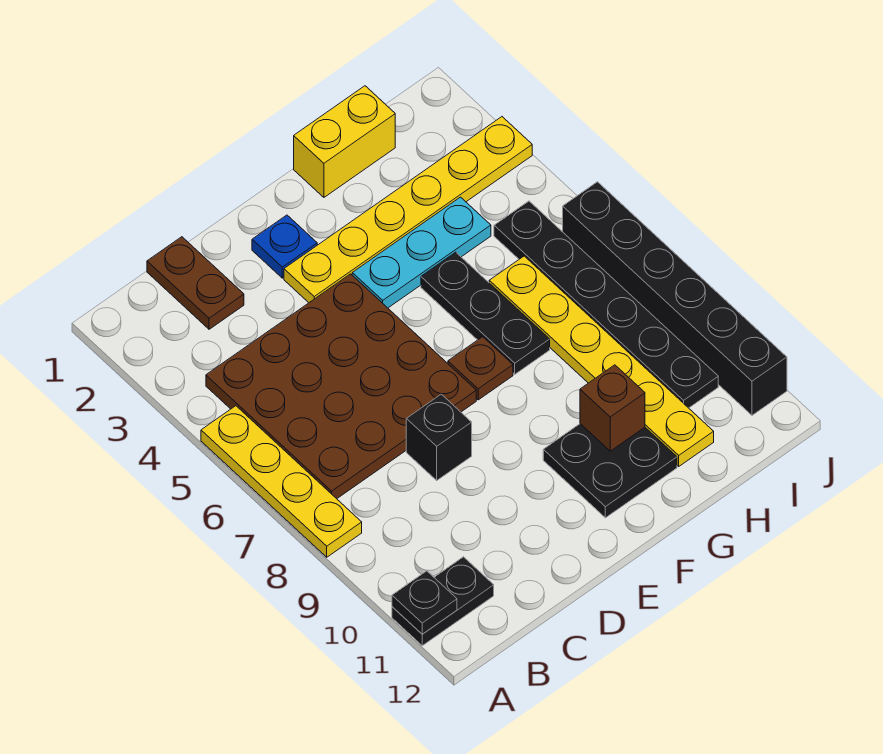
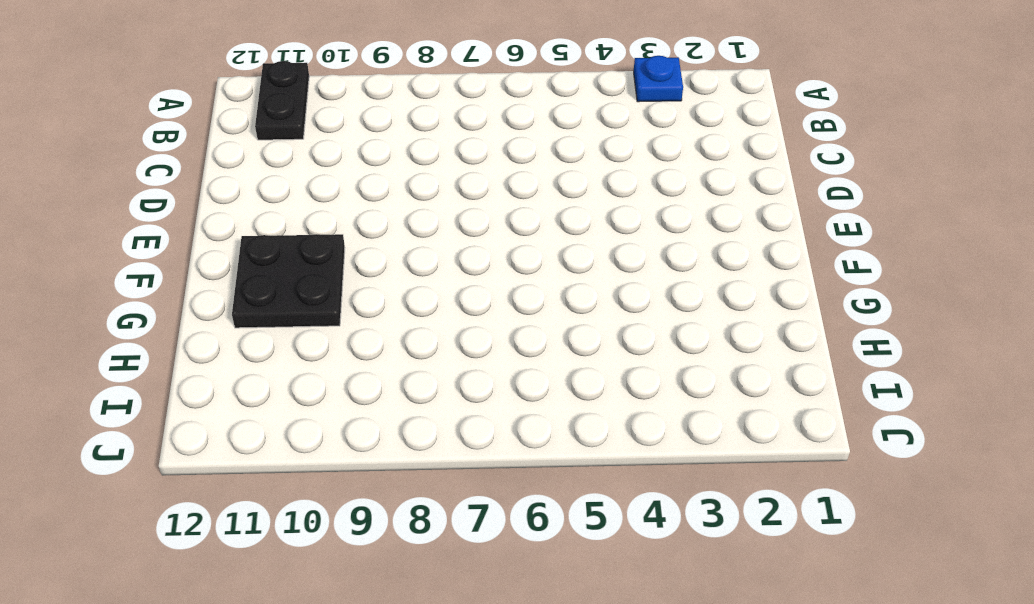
blue plate A3 level 1 -> blue plate E2 level 1
none -> yellow plate A5:A8 level 1
none -> brown plate B4:E7 level 1
none -> brown plate C1:C2 level 1

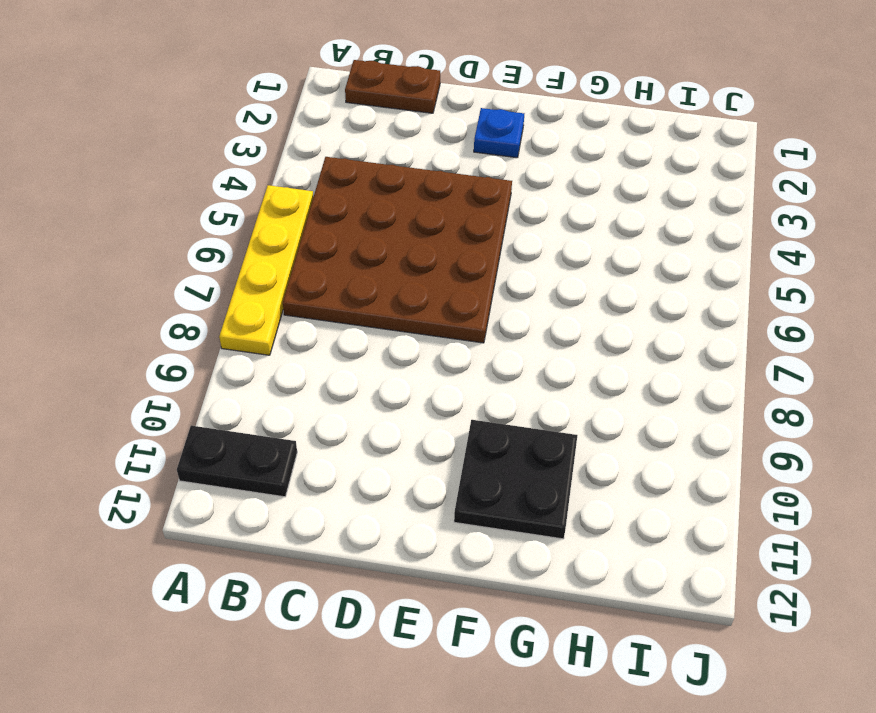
brown plate B1:C1 level 1 -> brown plate C1:C2 level 1
none -> black brick D8 level 1
none -> yellow plate E3:J3 level 1
none -> cyan plate F4:H4 level 1

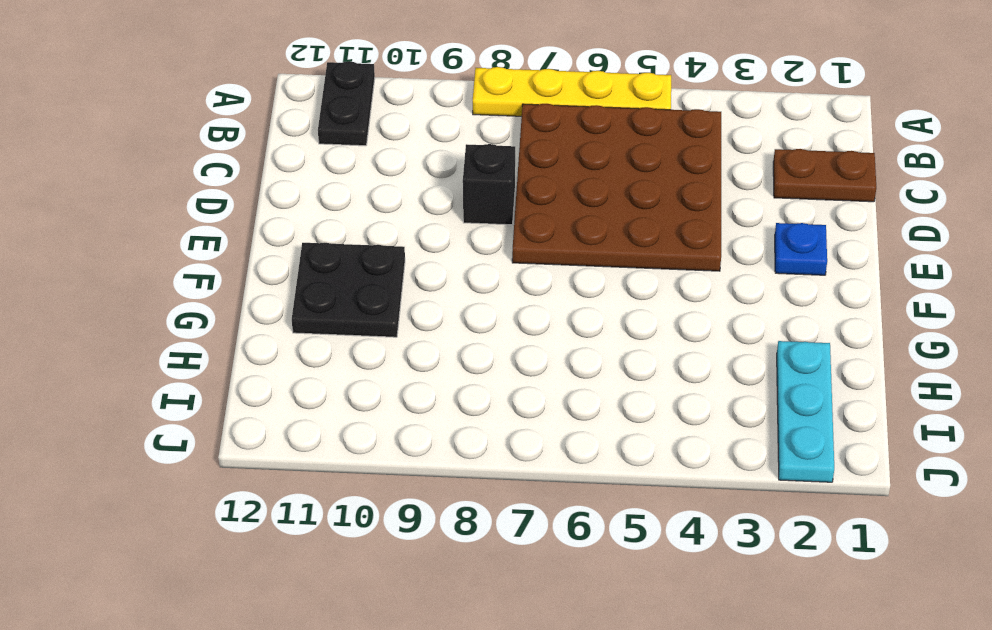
cyan plate H2:J2 level 1 -> cyan plate F4:H4 level 1
none -> yellow plate E3:J3 level 1
none -> brown plate F7 level 1
none -> yellow brick G1:H1 level 1

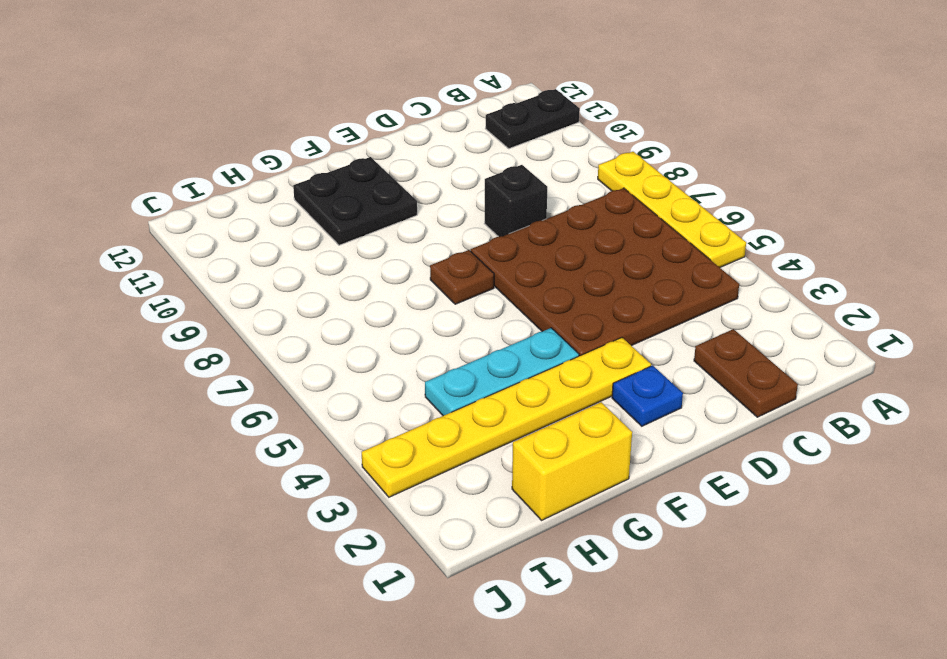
none -> black plate G5:G7 level 1
none -> yellow plate H6:H11 level 1
none -> black plate I5:I10 level 1

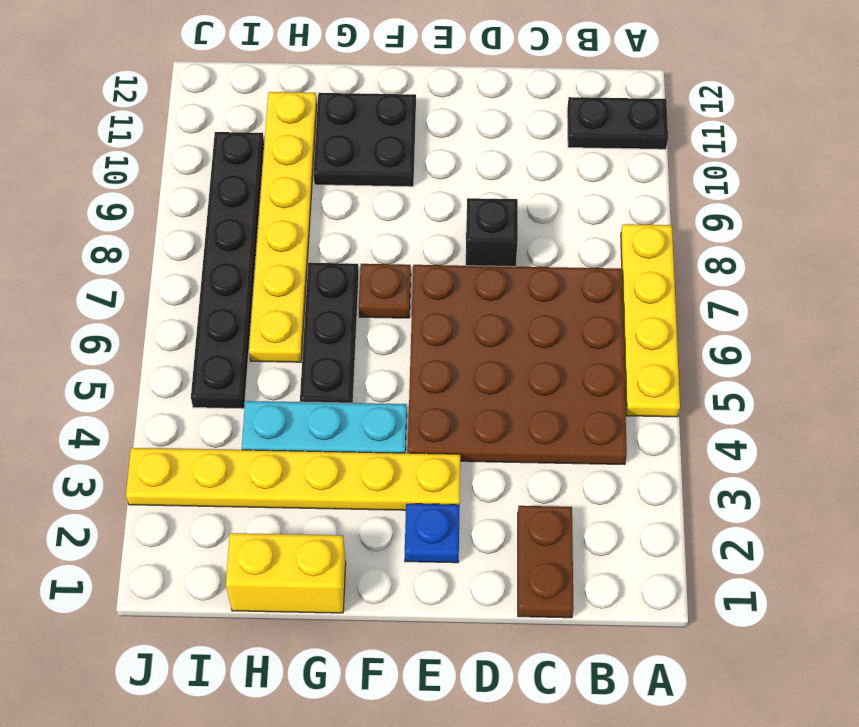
none -> black brick J6:J11 level 1
none -> black plate A11 level 2
none -> brown brick G10 level 2

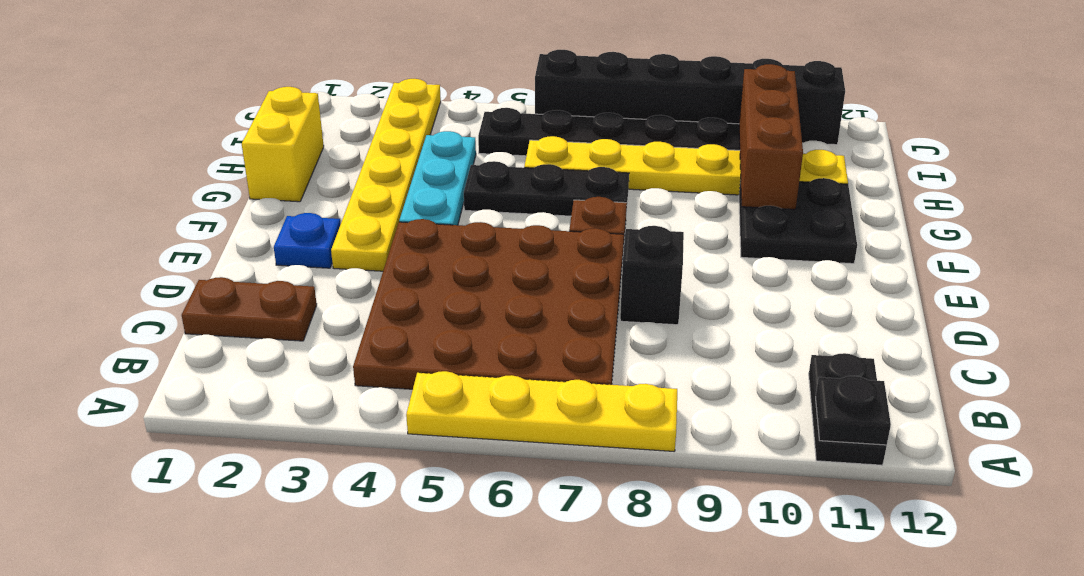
brown brick G10:I10 level 2 -> brown brick G10 level 2

